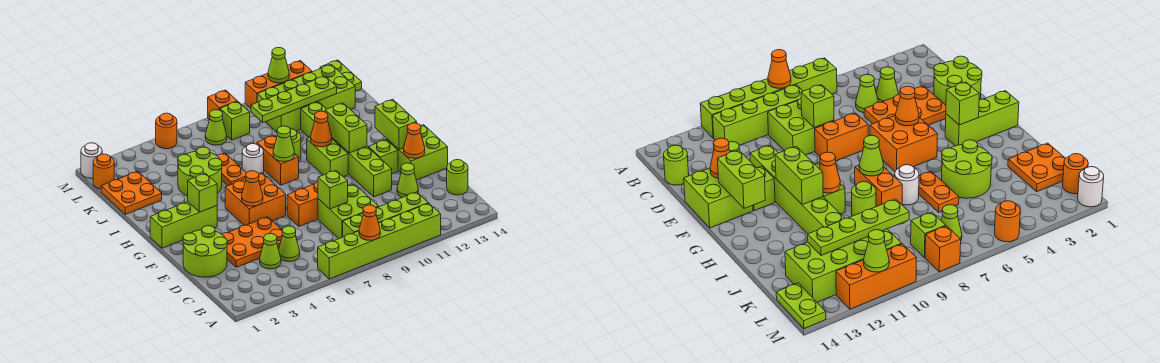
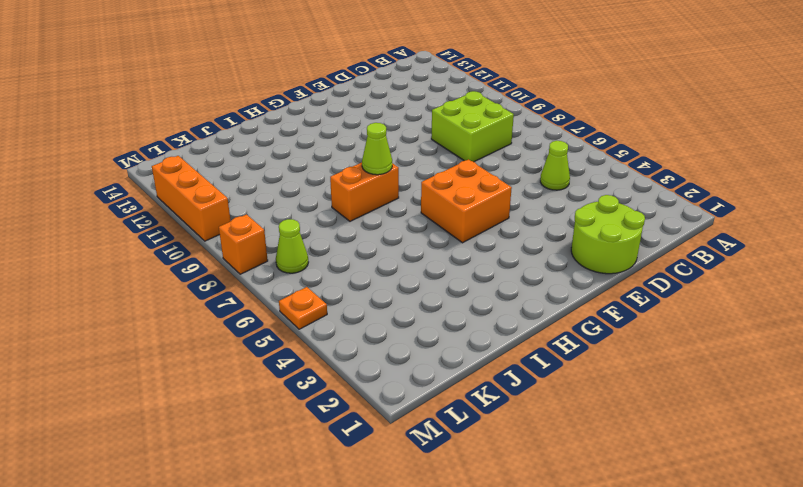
orange plate M5 level 1 -> orange round brick M5 level 1
none -> lime brick A6:A11 level 1
none -> lime brick B8:B11 level 1
none -> lime cone C4 level 1
none -> lime round brick C14 level 1

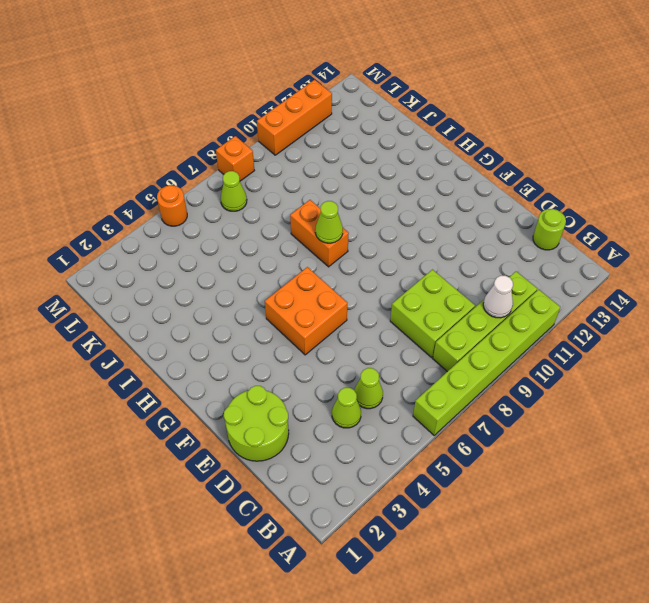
white cone B10 level 2 -> none
none -> orange plate D3:E5 level 1
none -> lime cone D12 level 1
none -> orange brick E7:E8 level 1
none -> lime brick E11:J11 level 1

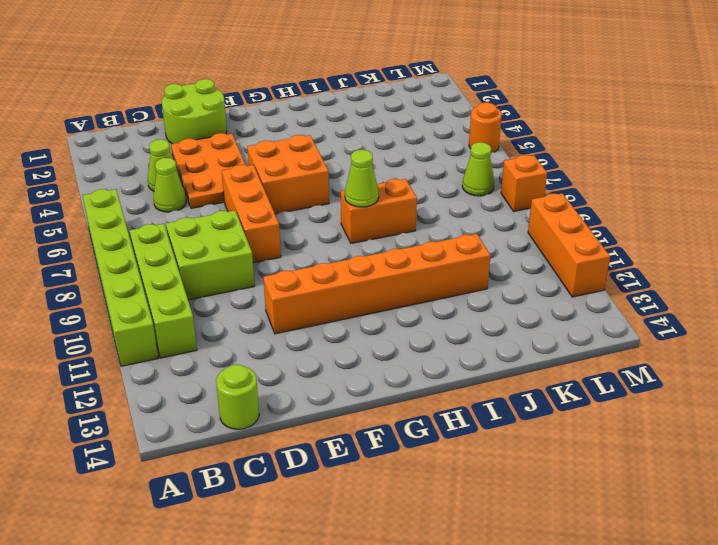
orange brick E6:E8 level 1 -> orange brick E7:E8 level 1
orange brick E11:J11 level 1 -> lime brick E11:J11 level 1
none -> lime cone D12 level 1
none -> lime brick E13:F14 level 1
none -> lime brick F12 level 1
none -> lime brick G1:G3 level 1

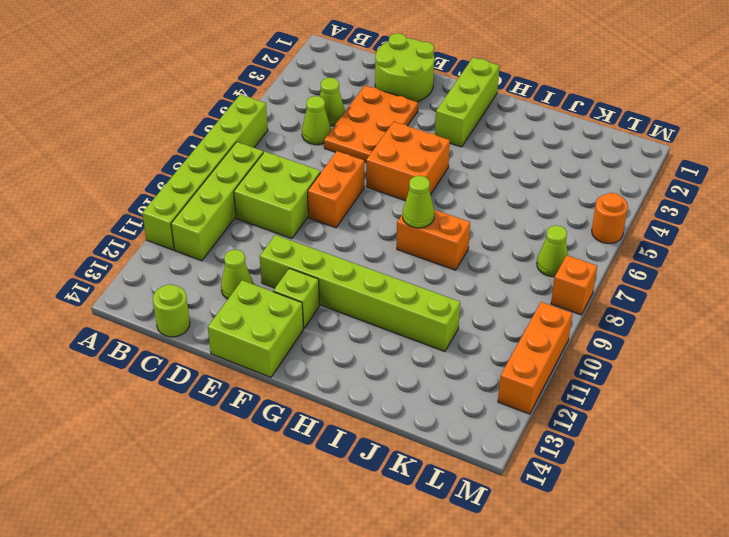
none -> lime brick G10:H10 level 1
none -> lime round brick I4:J5 level 1
none -> orange plate I6:J6 level 1
none -> white round brick I7 level 1

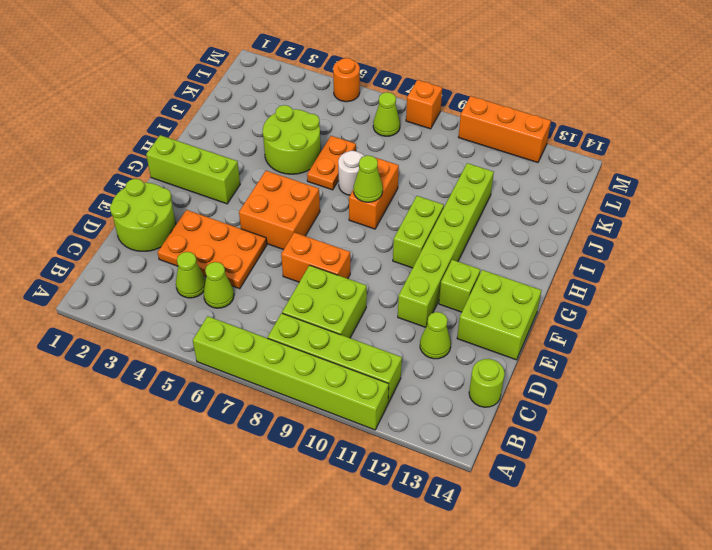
none -> lime round brick I9 level 1
none -> orange plate J1:K2 level 1
none -> lime brick K10:L13 level 1
none -> orange round brick L1 level 1

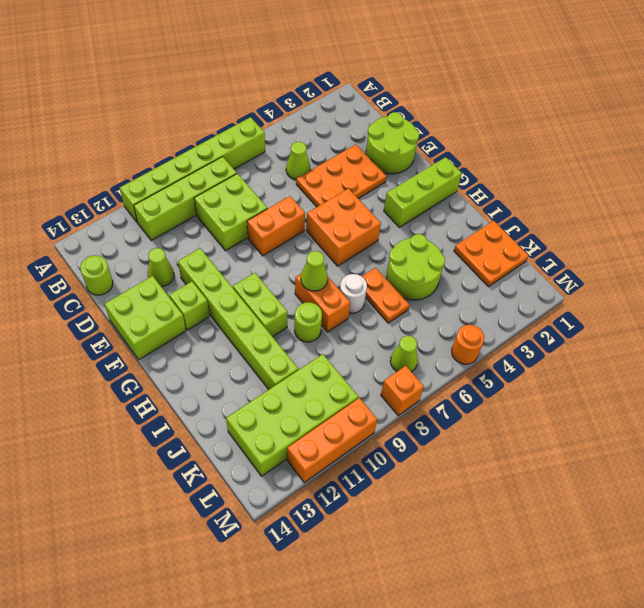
none -> lime cone C4 level 1
none -> orange round brick L1 level 1
none -> lime brick L8 level 1
none -> lime plate L14:M14 level 1

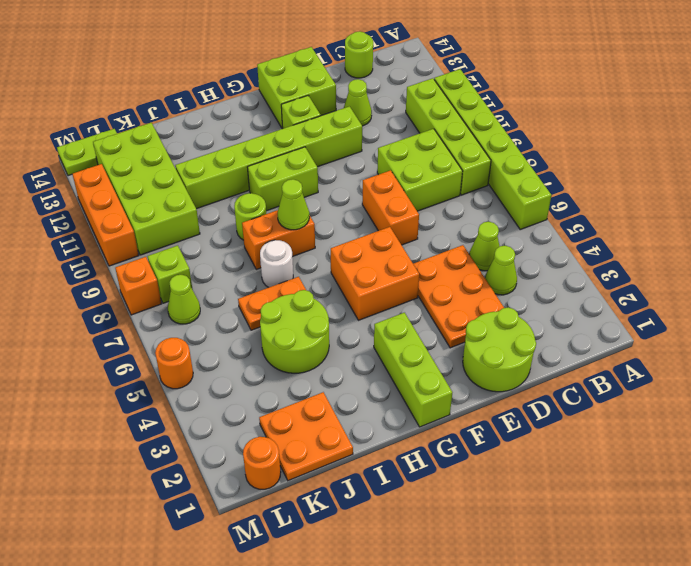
none -> white round brick M1 level 1
none -> orange cone A8 level 2
none -> lime brick D8 level 2
none -> orange cone E13 level 2

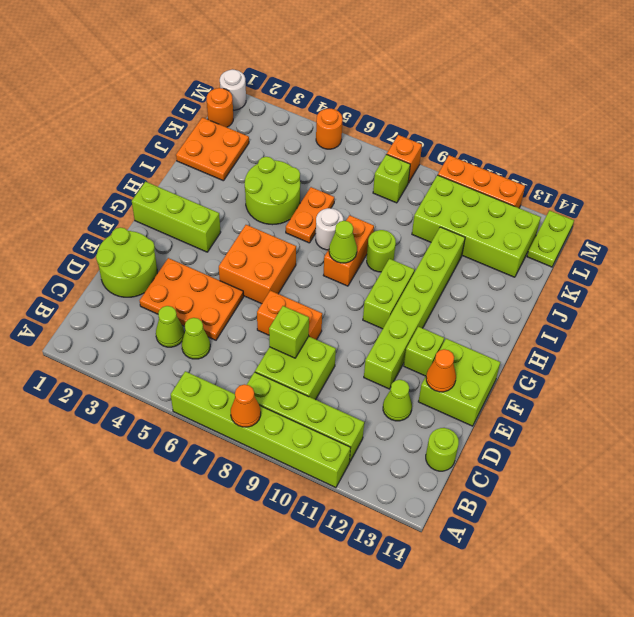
none -> lime cone L7 level 1
none -> orange cone F5 level 2
none -> lime brick F13:G13 level 2
none -> lime brick G3 level 2

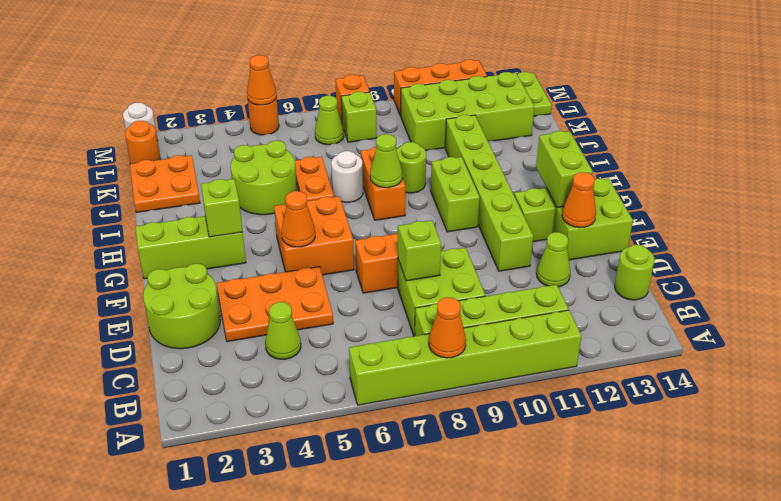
orange cone M5 level 2 -> orange cone H10 level 2
none -> lime cone C5 level 1
none -> lime brick G11:H11 level 2
none -> lime plate K9:K12 level 2
none -> lime cone M11 level 2

